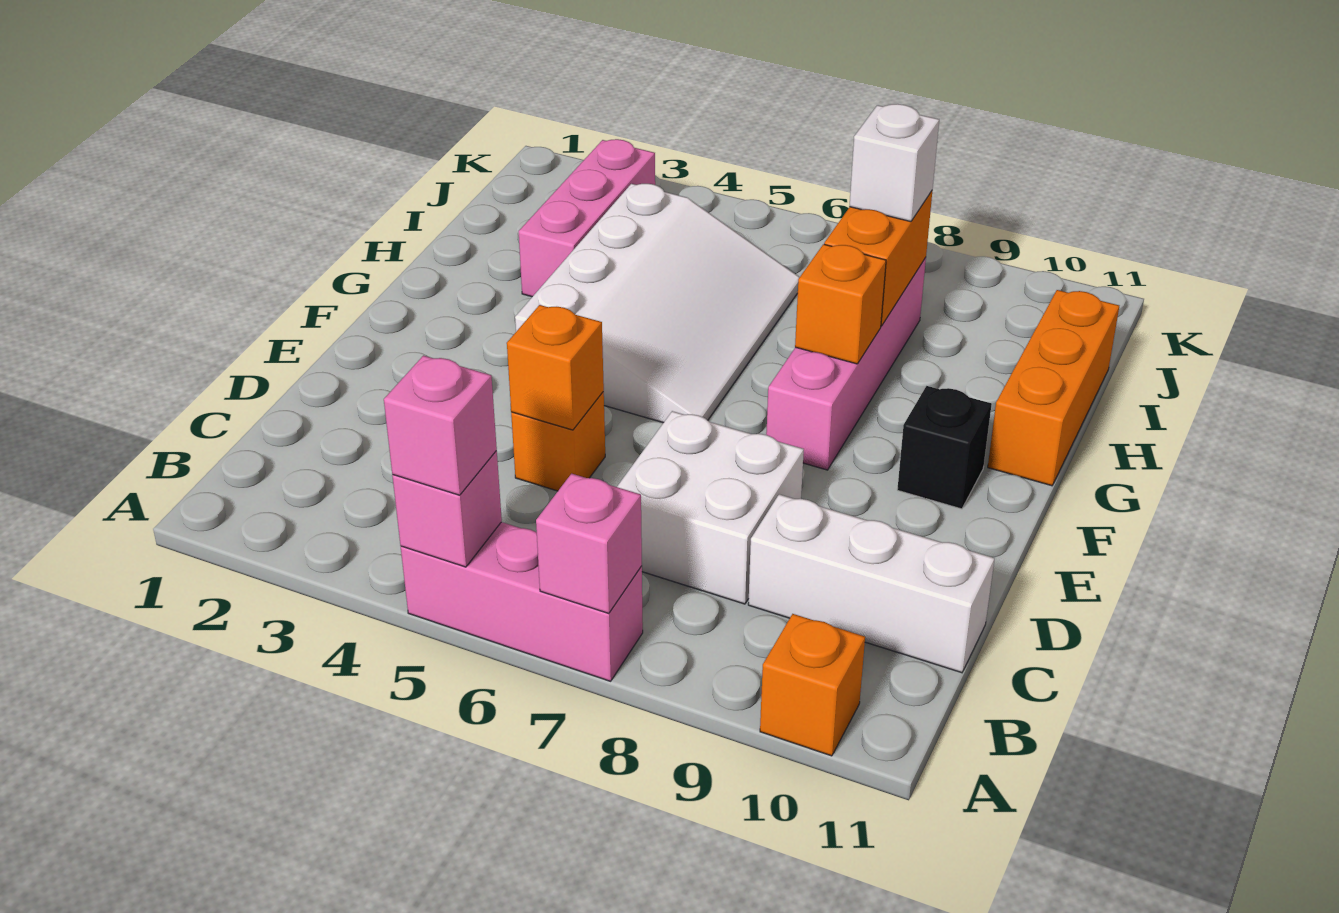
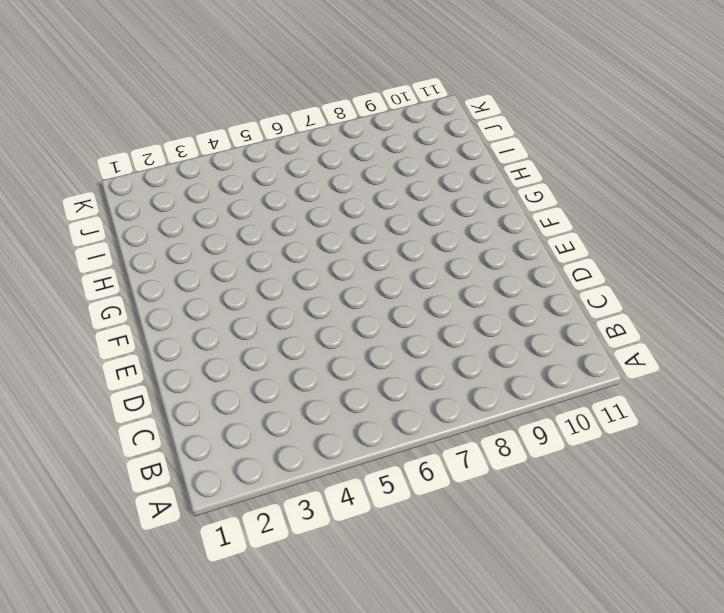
none -> pink brick A5:A7 level 1
none -> orange brick A10 level 1
none -> white brick C7:D8 level 1

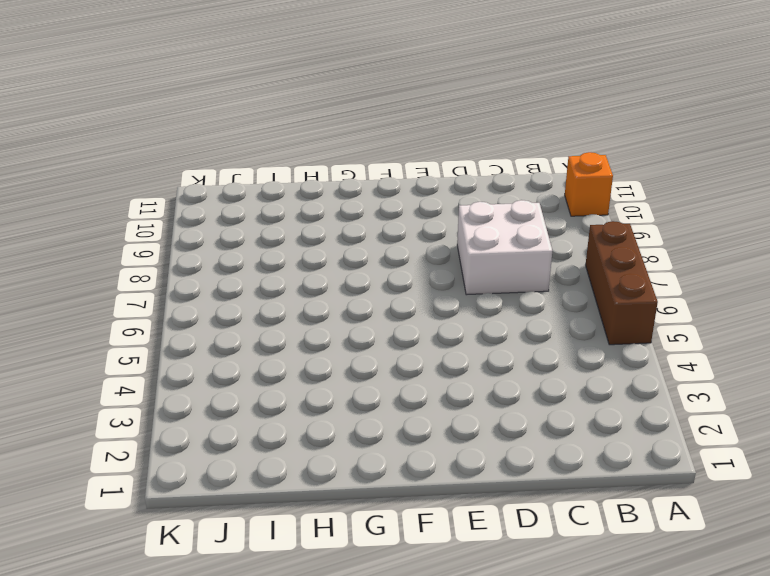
brown brick A5:A7 level 1 -> pink brick A5:A7 level 1
none -> white brick C9:C11 level 1
none -> orange brick D5 level 1
none -> white slope F4:I6 level 1 top 4

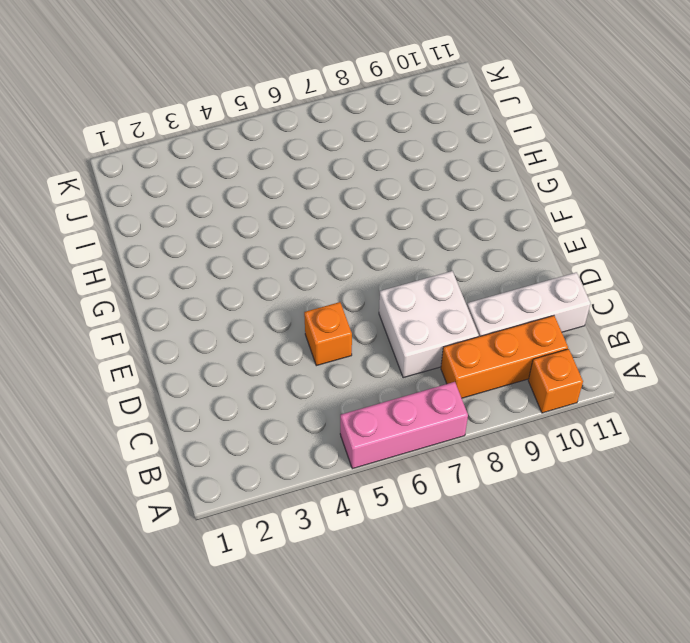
orange brick B8:B10 level 1 -> orange brick G11:I11 level 1
none -> white slope F4:I6 level 1 top 4
none -> pink brick F8:I8 level 1
none -> black brick F10 level 1

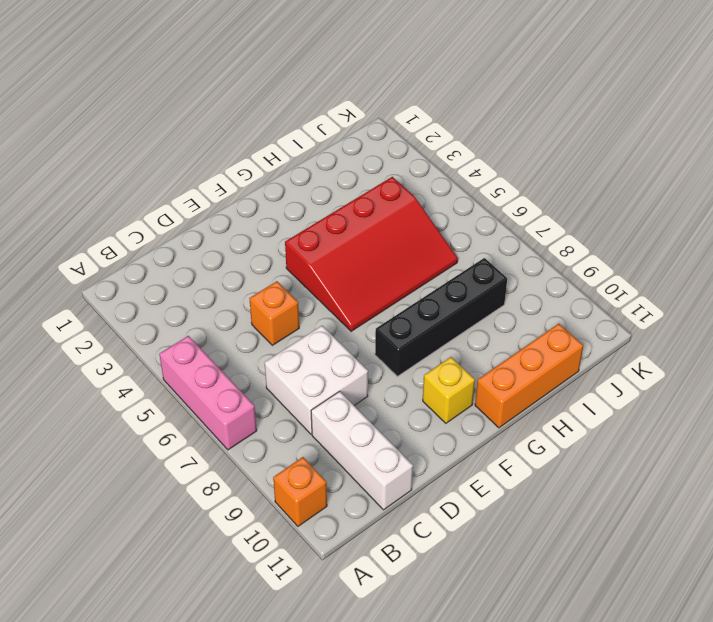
red slope F4:I6 level 1 top 4 -> white slope F4:I6 level 1 top 4
black brick F8:I8 level 1 -> pink brick F8:I8 level 1
yellow brick F10 level 1 -> black brick F10 level 1
none -> pink brick H3:J3 level 1
none -> pink brick A5 level 2
none -> pink brick A7 level 2

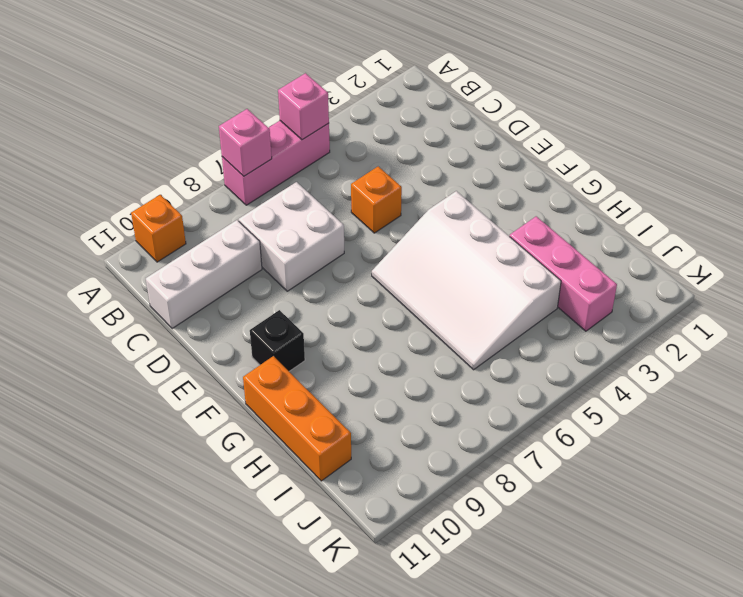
none -> pink brick F8:I8 level 1
none -> orange brick D5 level 2
none -> orange brick G8 level 2

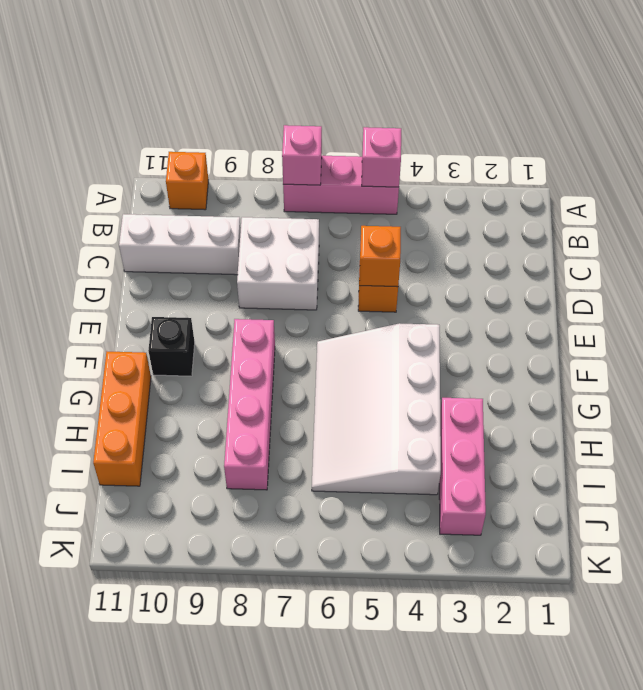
none -> orange brick G8 level 2
none -> orange brick H8:I8 level 2
none -> pink brick A5 level 3

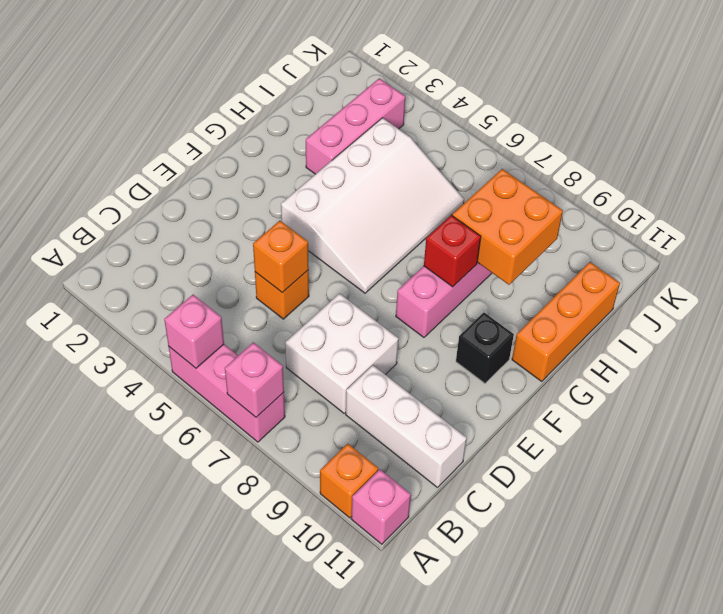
pink brick A11 level 1 -> pink brick A5 level 3
red brick G8 level 2 -> orange brick G8 level 2
orange brick H8:I9 level 2 -> orange brick H8:I8 level 2
none -> white brick I8 level 3

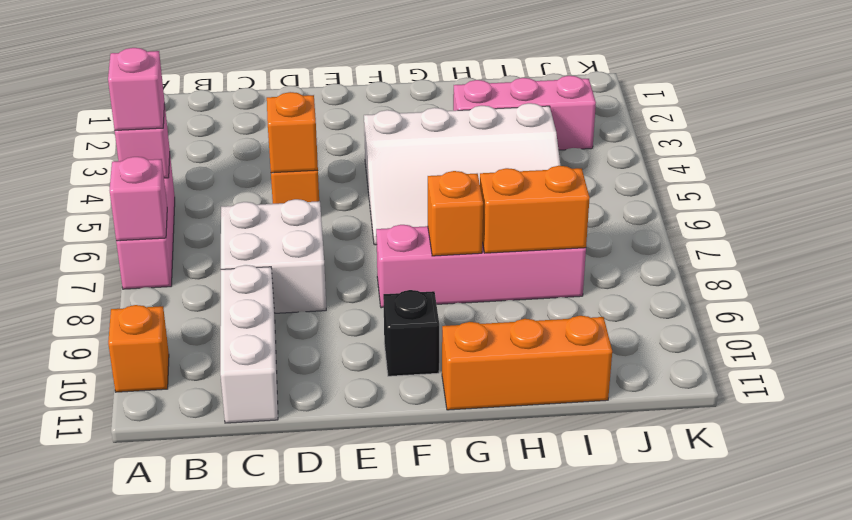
none -> white brick I8 level 3

